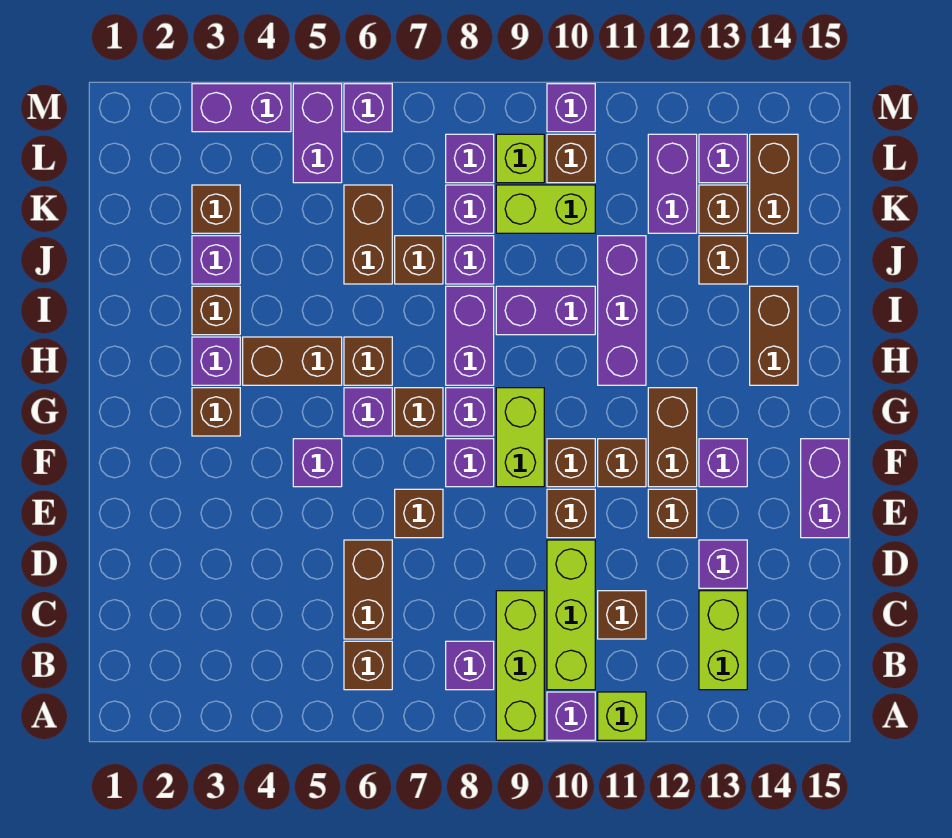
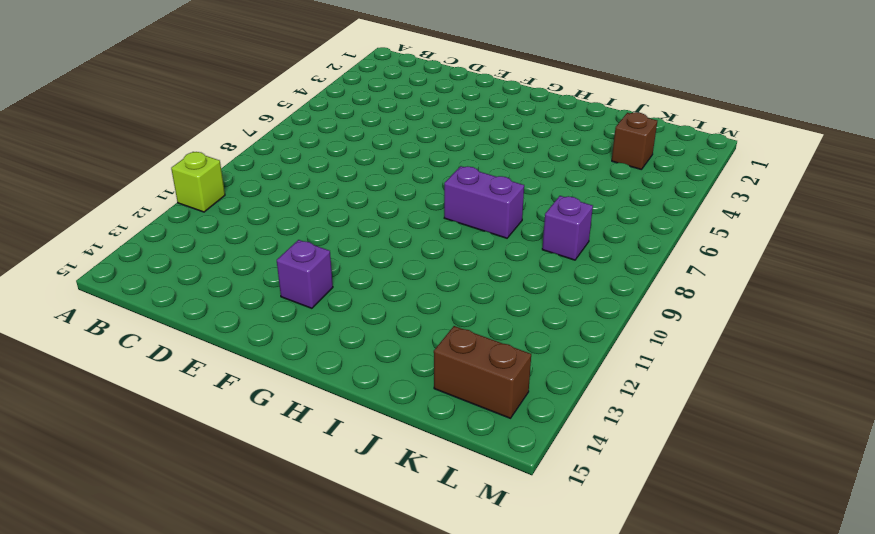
none -> lime brick A9:C9 level 1
none -> purple brick A10 level 1
none -> brown brick B6 level 1
none -> purple brick B8 level 1

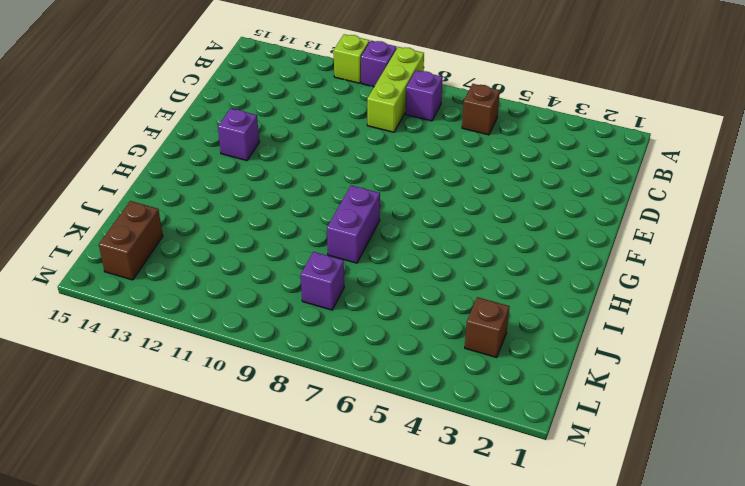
none -> lime brick B10:D10 level 1
none -> lime brick B13:C13 level 1
none -> brown brick C6:D6 level 1
none -> brown brick C11 level 1

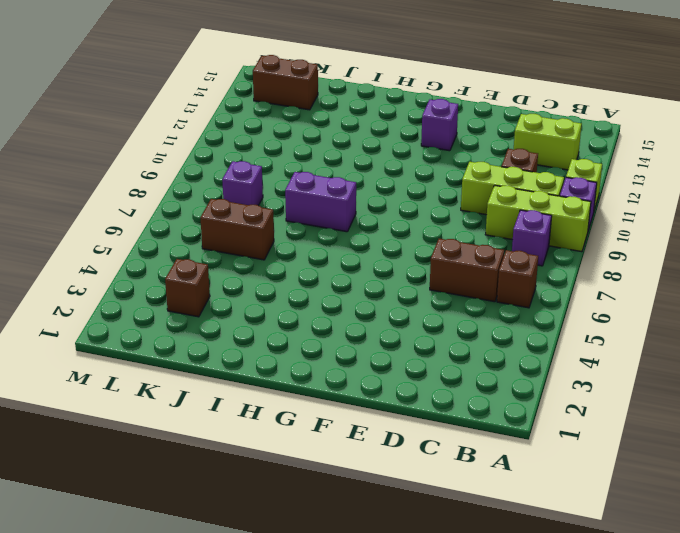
none -> purple brick D13 level 1
none -> brown brick E7 level 1
none -> brown brick E10 level 1
none -> brown brick E12 level 1

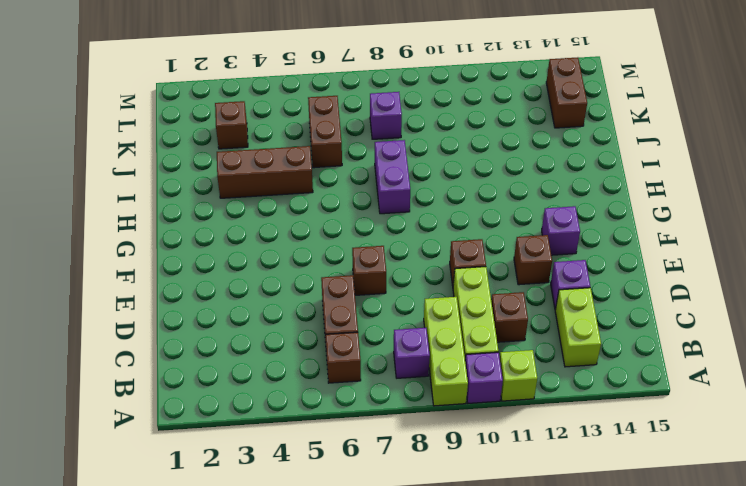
brown brick I3:I5 level 1 -> brown brick I3 level 1
none -> purple brick E15:F15 level 1
none -> purple brick F5 level 1
none -> purple brick F8 level 1
none -> lime brick F9:G9 level 1

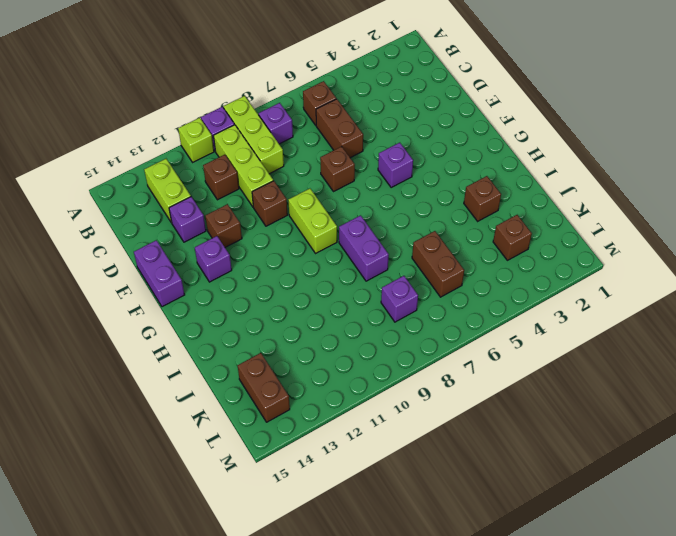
none -> purple brick F8 level 1
none -> brown brick F10 level 1
none -> brown brick F11 level 1
none -> brown brick F12:G12 level 1

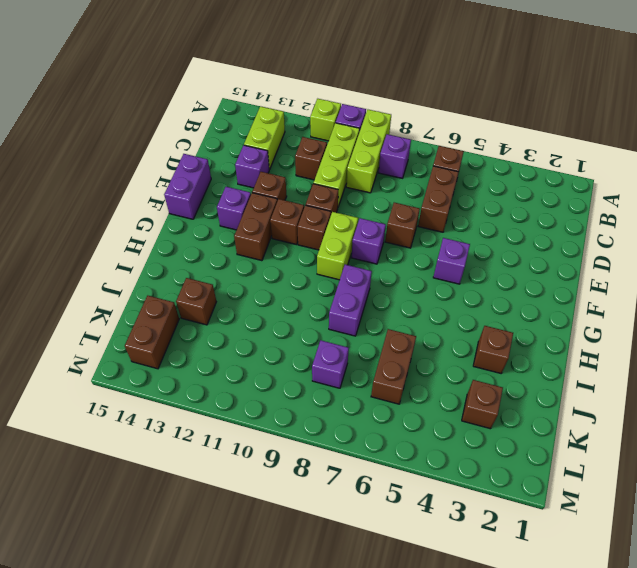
none -> brown brick G3 level 1
none -> purple brick G6 level 1
none -> brown brick G7 level 1
none -> purple brick G8 level 1

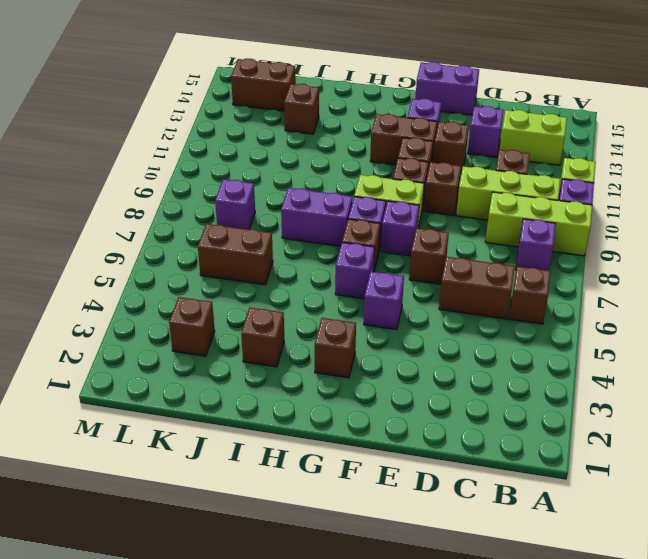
none -> purple brick H3 level 1
none -> brown brick H4:H5 level 1
none -> brown brick H6 level 1
none -> purple brick H11:J11 level 1

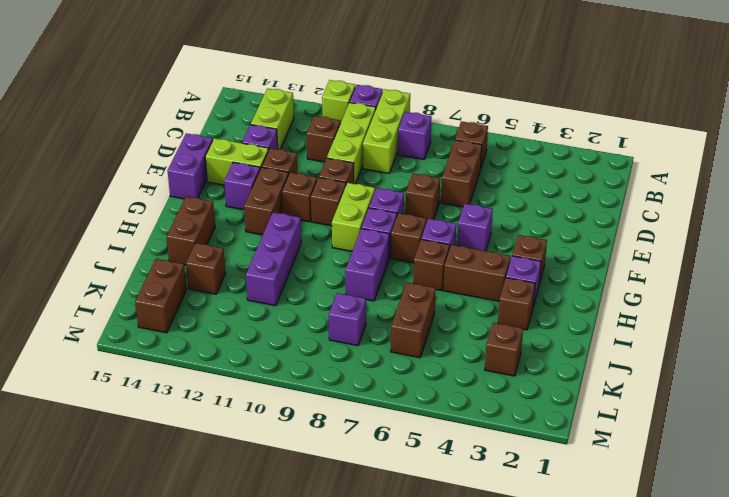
lime brick E13:E14 level 1 -> lime brick K9:K10 level 1
none -> purple brick I9:I10 level 1
none -> purple brick J3 level 1
none -> brown brick J7 level 1
none -> purple brick J8 level 1

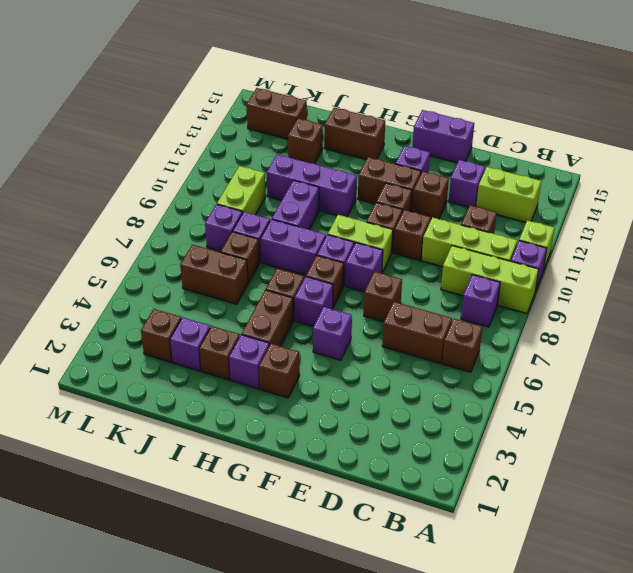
none -> purple brick K12:L12 level 1
none -> brown brick K13 level 1
none -> purple brick L5:M5 level 1
none -> purple brick L8 level 1

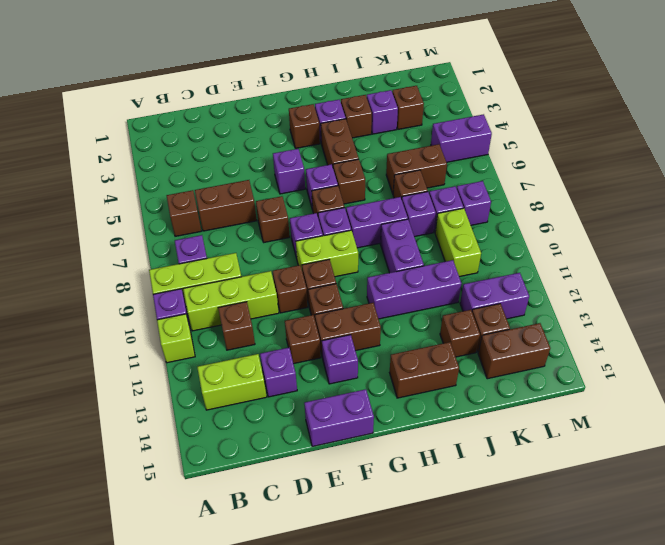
none -> lime brick L9 level 1
none -> brown brick L10 level 1
none -> purple brick L13 level 1
none -> purple brick M3:M4 level 1

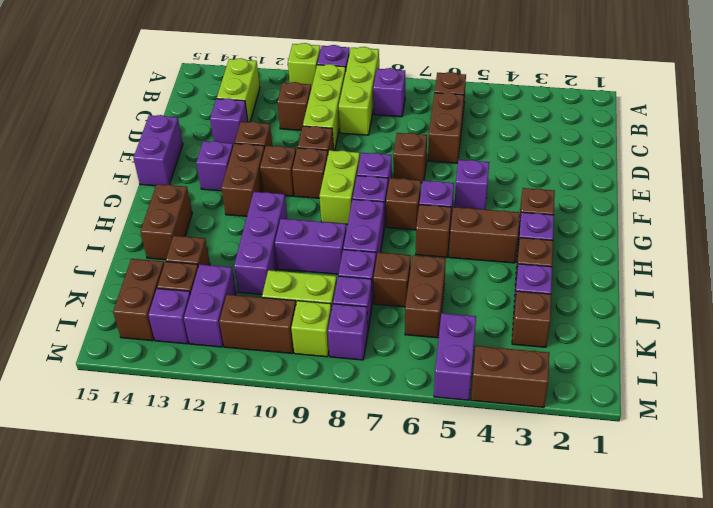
brown brick L10:L11 level 1 -> brown brick L10 level 1
brown brick M3:M4 level 1 -> purple brick M3:M4 level 1
none -> purple brick M6 level 1
none -> purple brick M10 level 1

